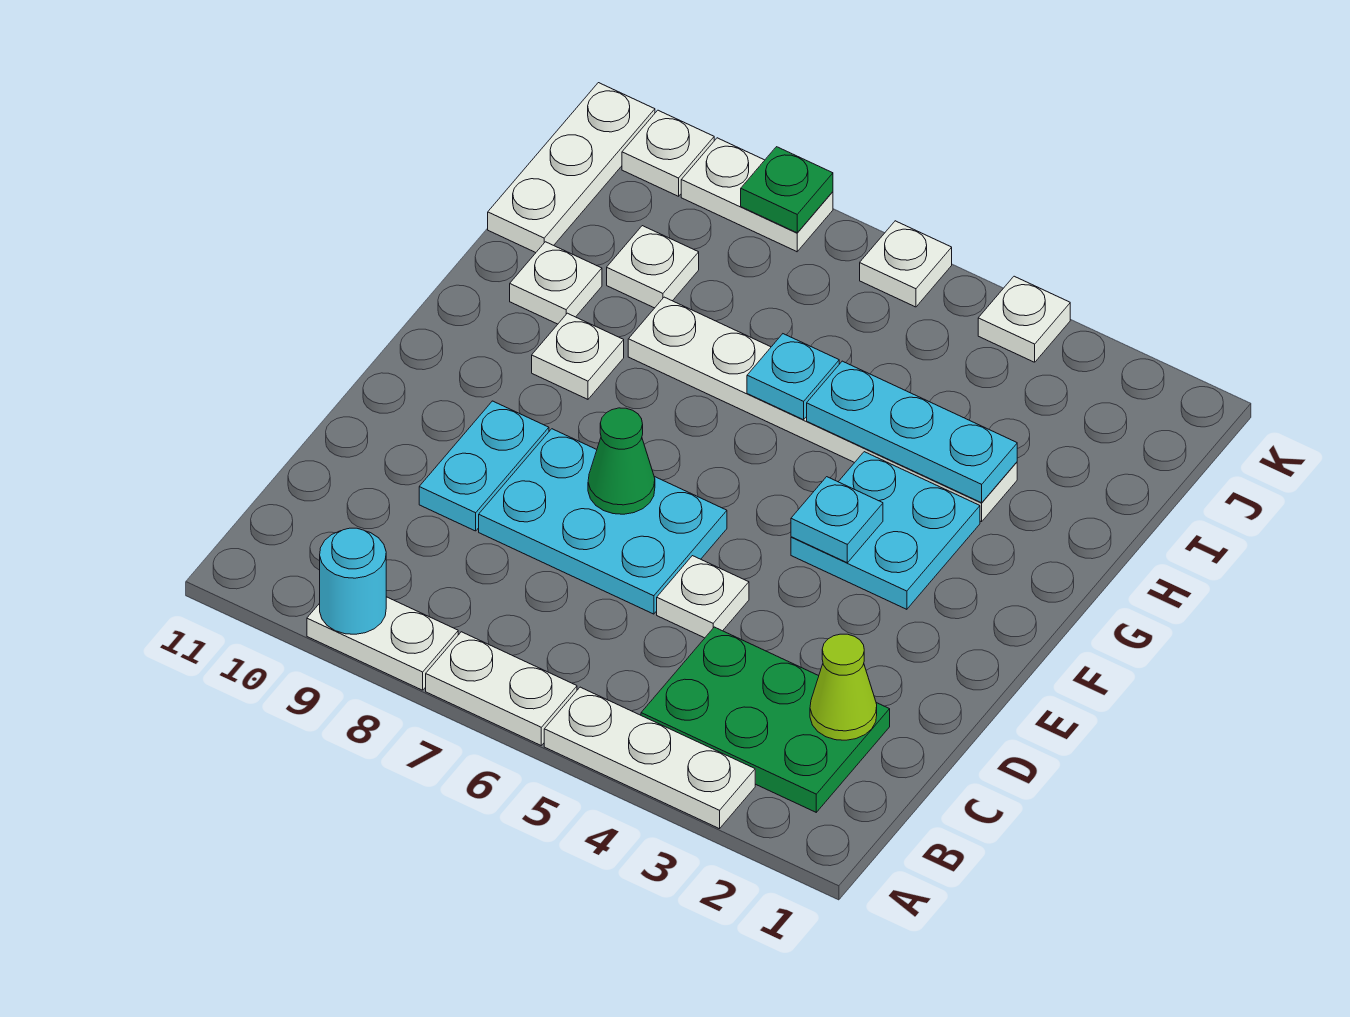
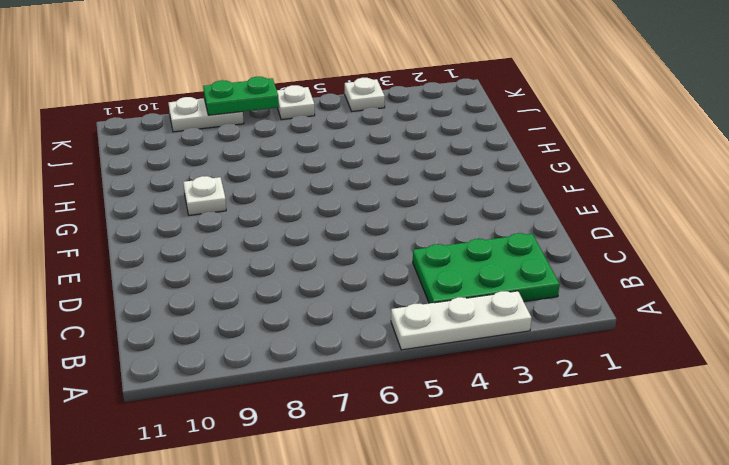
green plate K7:K8 level 2 -> green plate K8 level 2
none -> white plate A6:A7 level 1
none -> white plate A8:A9 level 1
none -> white plate D5 level 1

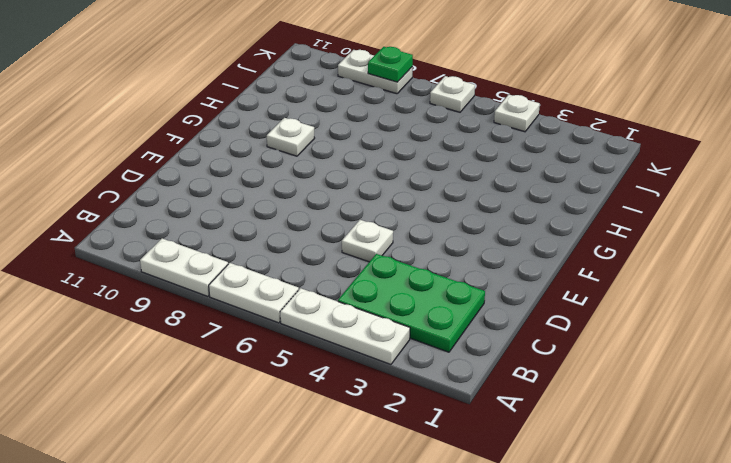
none -> cyan plate D6:E8 level 1
none -> cyan plate D9:E9 level 1
none -> cyan plate F3:G4 level 1

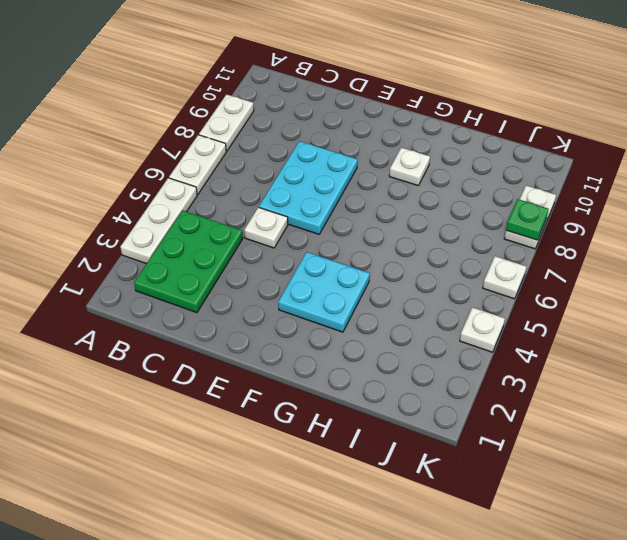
none -> cyan plate D9:E9 level 1
none -> white plate H3:H8 level 1
none -> white plate H10 level 1

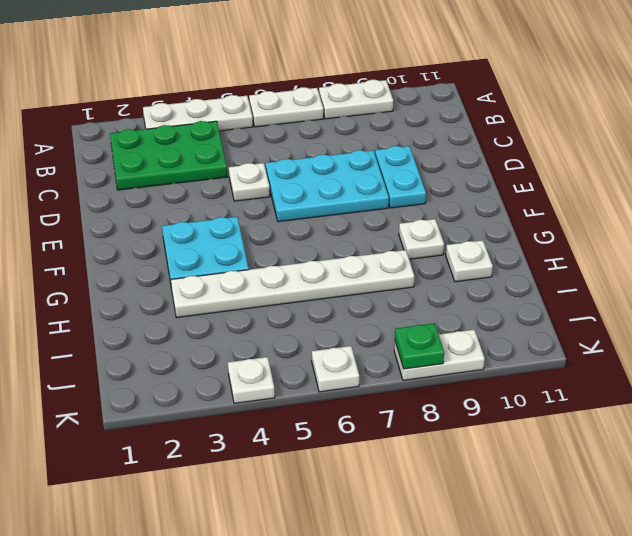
none -> white plate I9 level 1
none -> white plate I11:K11 level 1
none -> white plate K10 level 1

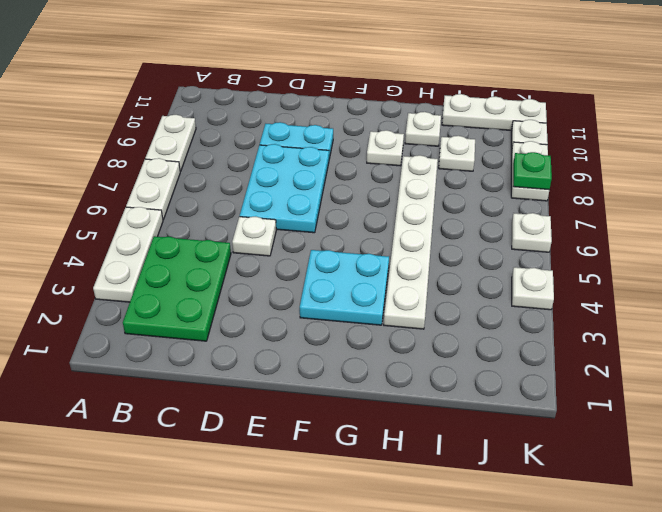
none -> cyan round brick A9 level 2
none -> lime cone C2 level 2
none -> green cone E7 level 2

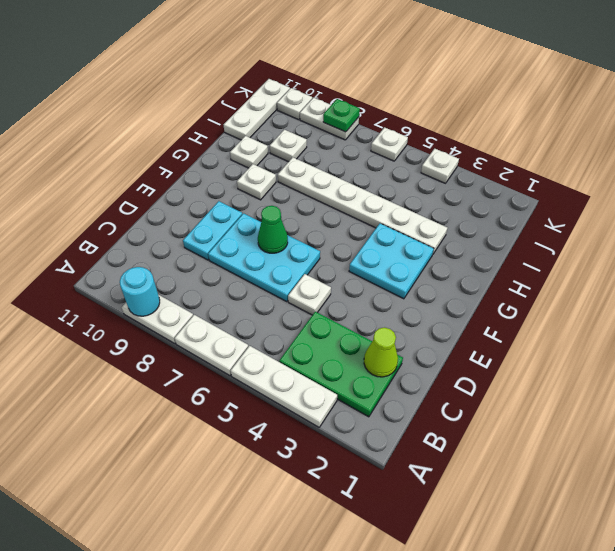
none -> cyan plate F4 level 2
none -> cyan plate H3:H5 level 2
none -> cyan plate H6 level 2

